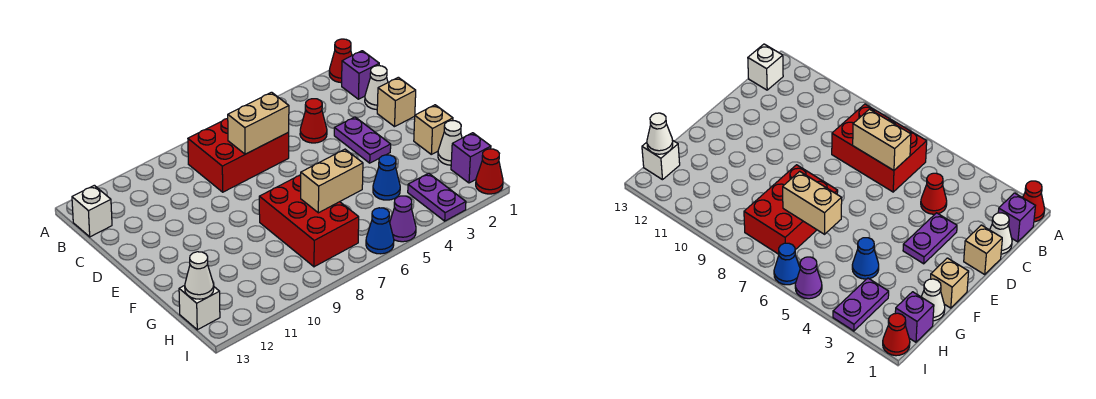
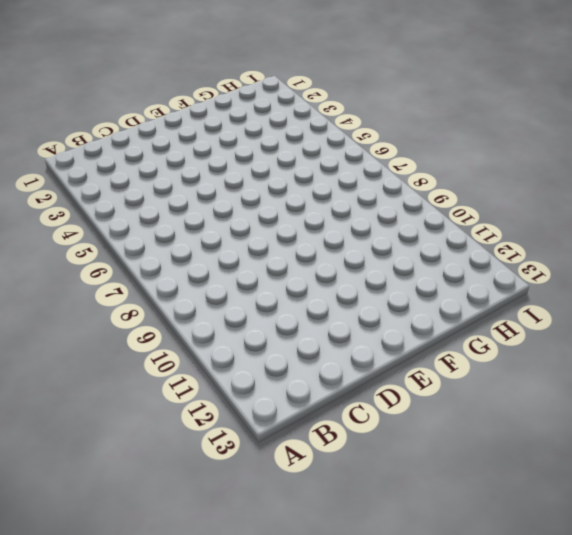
none -> red cone A1 level 1
none -> purple brick B1 level 1
none -> red brick B6:C8 level 1

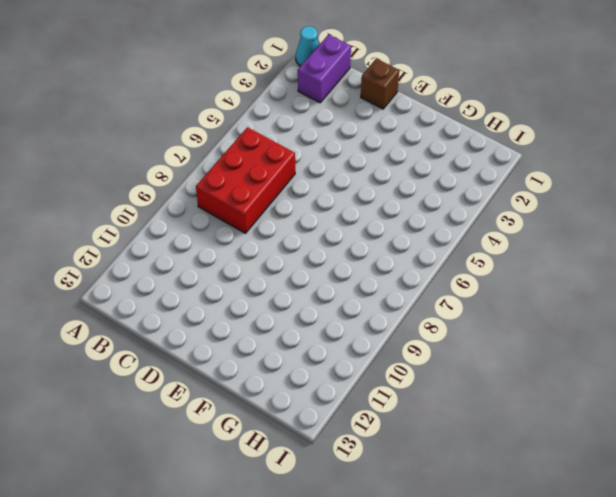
cyan cone A1 level 1 -> red cone A1 level 1
purple brick B1:B2 level 1 -> purple brick B1 level 1
brown brick D1 level 1 -> tan brick D1 level 1
none -> white brick B13 level 1
none -> white cone C1 level 1
none -> red cone C4 level 1

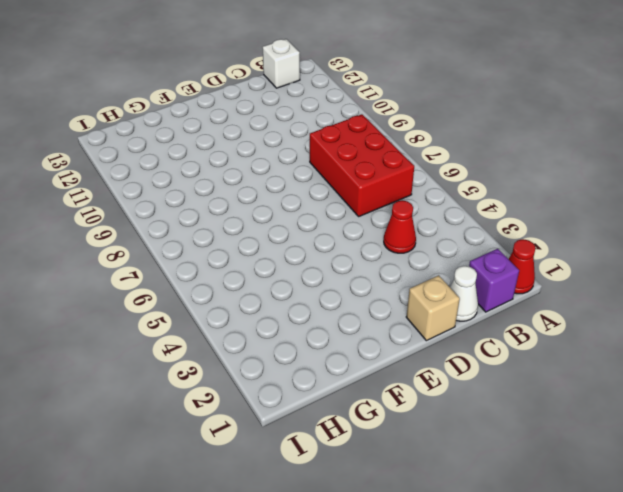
none -> purple plate D3:E3 level 1
none -> tan brick F1 level 1
none -> red brick F7:H8 level 1

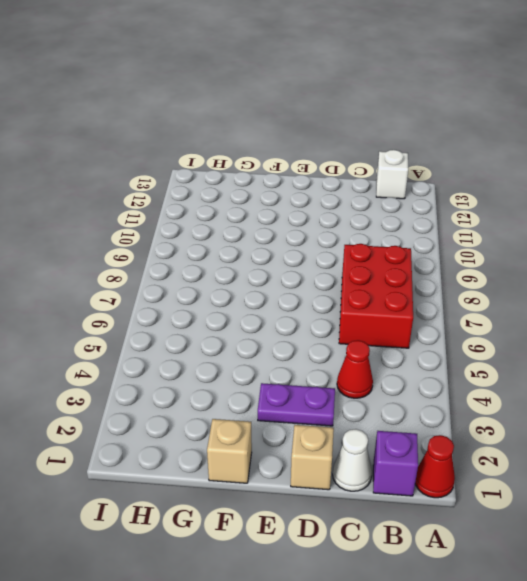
none -> red brick F7:H8 level 1
none -> white cone G1 level 1
none -> blue cone G4 level 1

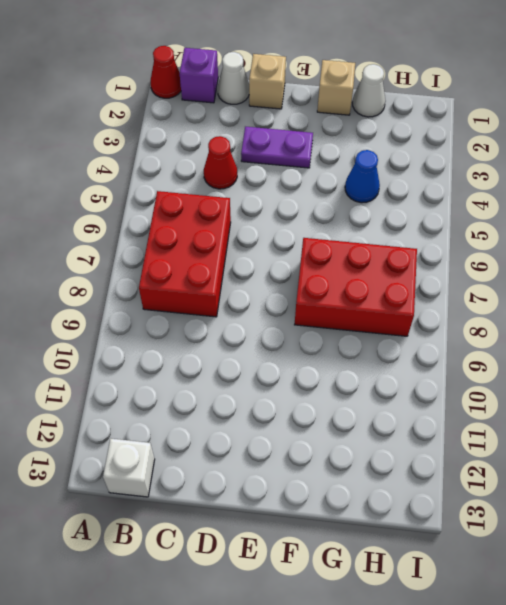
none -> purple brick H1 level 1
none -> purple plate H3:I3 level 1
none -> white brick H13 level 1

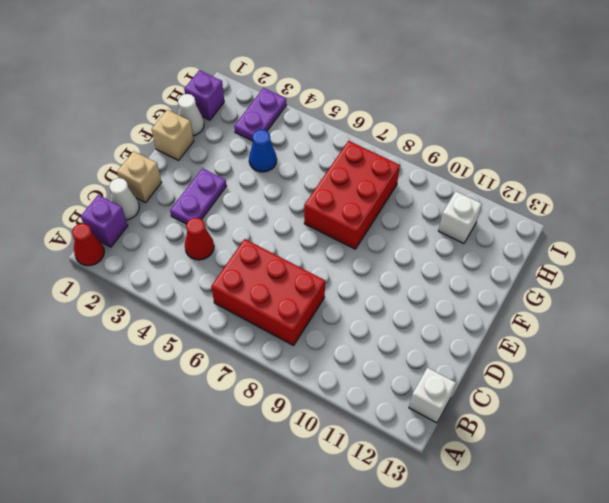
white brick H11 level 1 -> white brick H13 level 1
none -> red cone I1 level 1
none -> purple cone I5 level 1
none -> blue cone I6 level 1

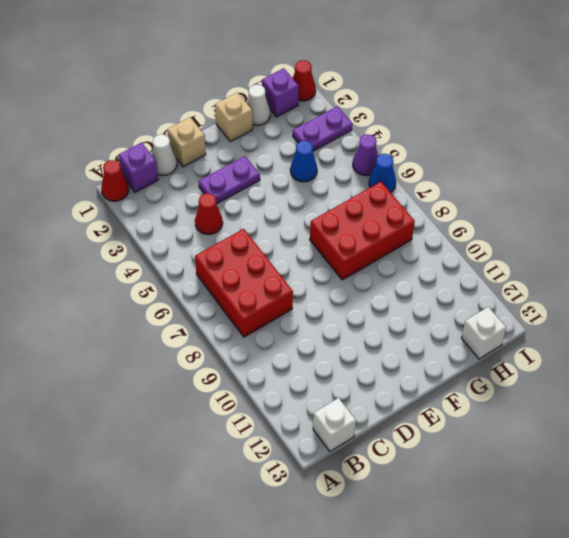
none -> tan brick C6:C7 level 2
none -> tan brick G6:G7 level 2
none -> white cone H13 level 2

